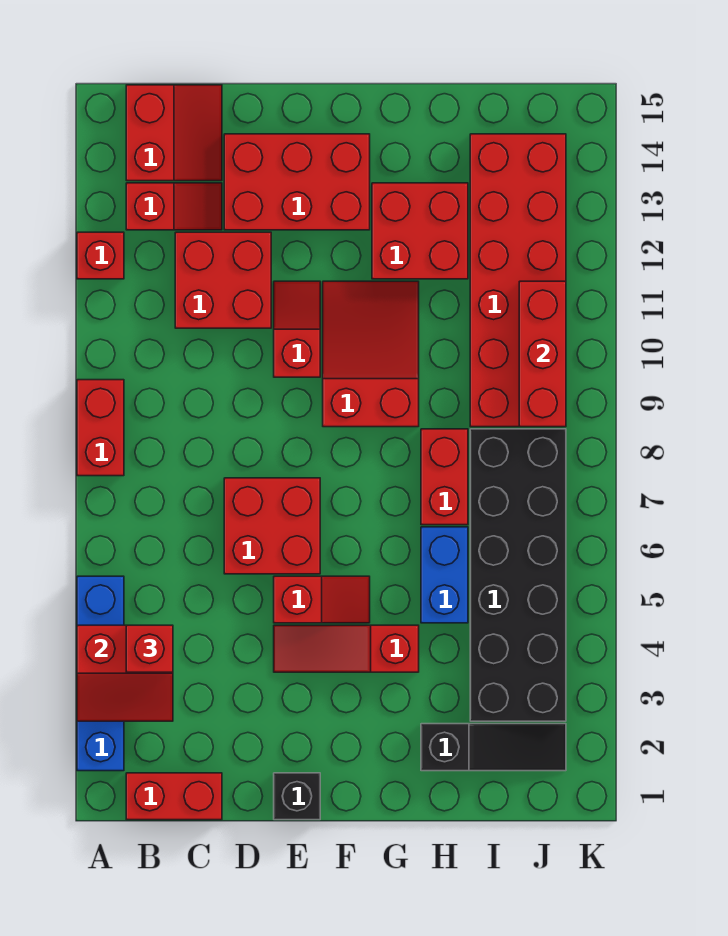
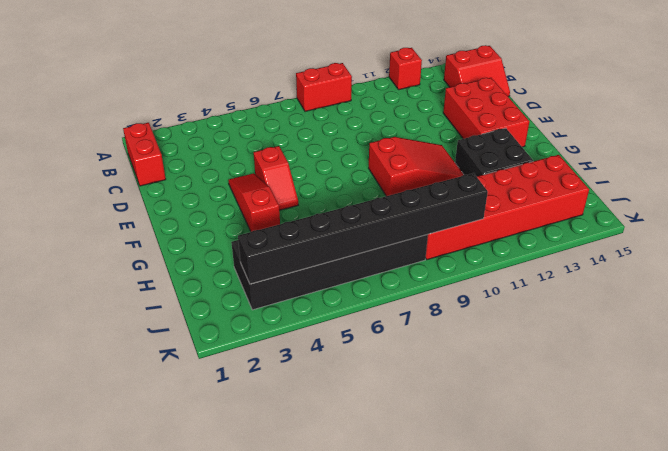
black brick G12:H13 level 1 -> red brick G12:H13 level 1
black brick J3:J10 level 2 -> red brick J9:J11 level 2
none -> blue brick A2:A5 level 1
none -> red slope B13:C13 level 1 top B
none -> red brick C11:D12 level 1

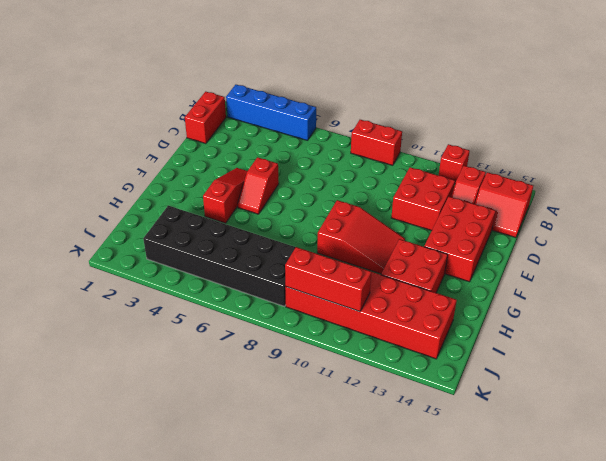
none -> red brick D6:E7 level 1
none -> black brick E1 level 1
none -> red slope E10:E11 level 1 top 10

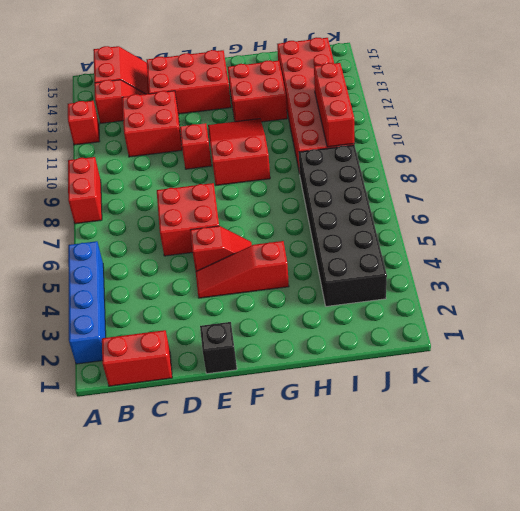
none -> black slope H2:J2 level 1 top H
none -> blue brick H5:H6 level 1
none -> red brick H7:H8 level 1

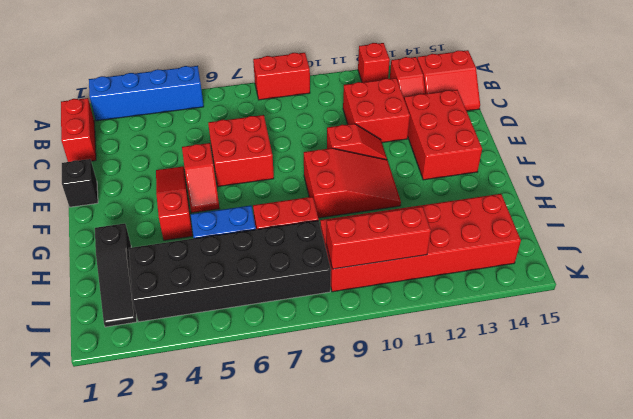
none -> red brick G12:H13 level 1
none -> red slope A3:B4 level 2 top 4
none -> red brick B4 level 3

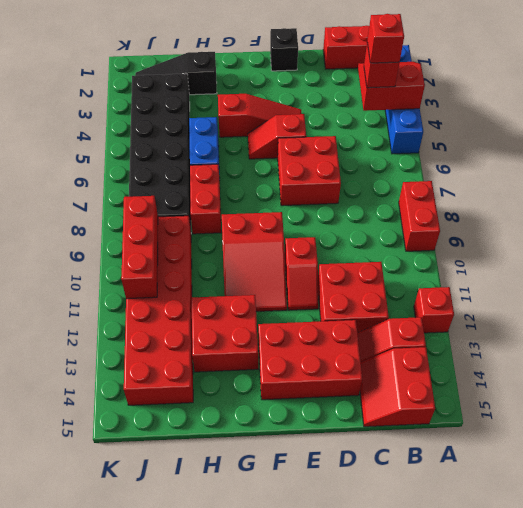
red brick B4 level 4 -> none

